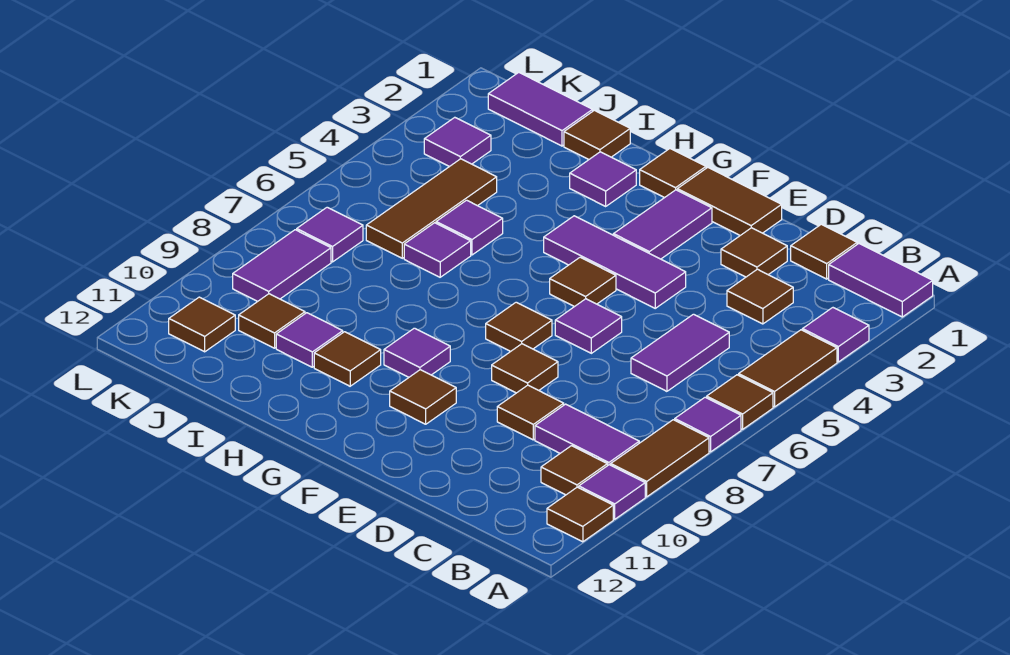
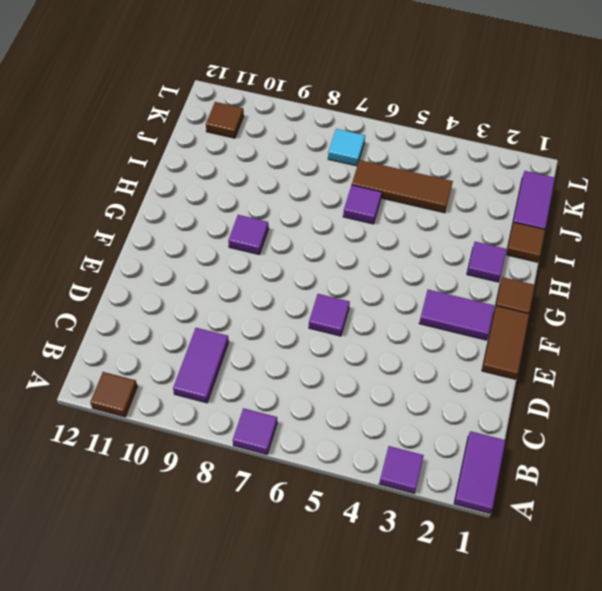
cyan tile K7 level 1 -> purple tile K7 level 1
none -> brown tile A4:A5 level 1
none -> brown tile A6 level 1
none -> brown tile A8:A9 level 1
none -> purple tile A10 level 1

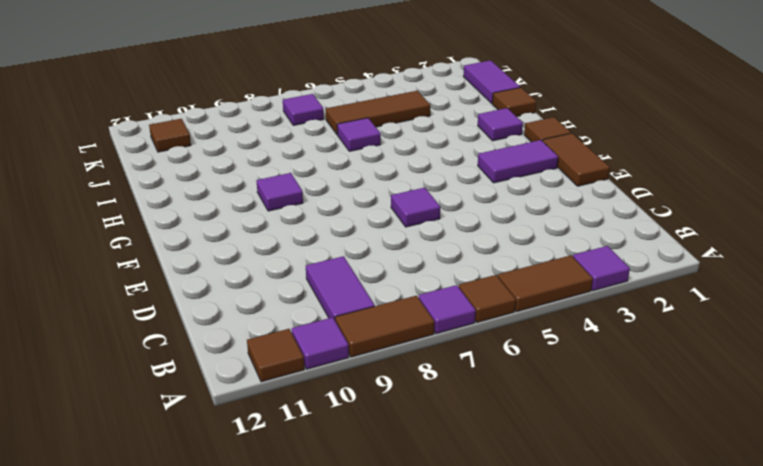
none -> purple tile A1:B1 level 1
none -> brown tile B10 level 1
none -> brown tile C1 level 1
none -> brown tile C3 level 1

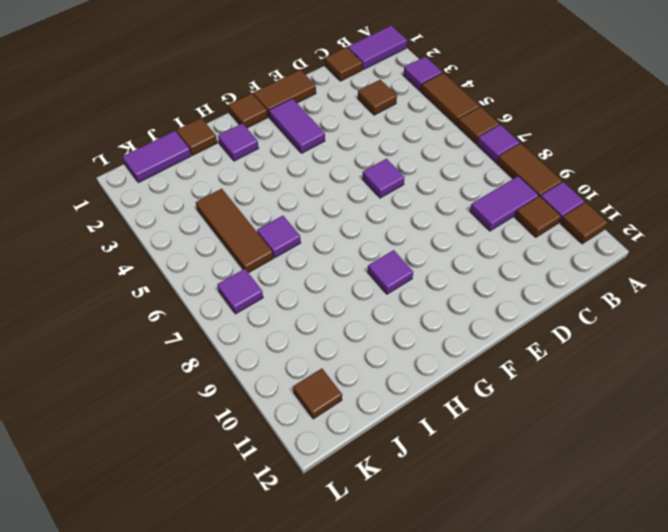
none -> purple tile C5:C6 level 1
none -> brown tile D2 level 1
none -> brown tile D9 level 1
none -> purple tile E4:G4 level 1

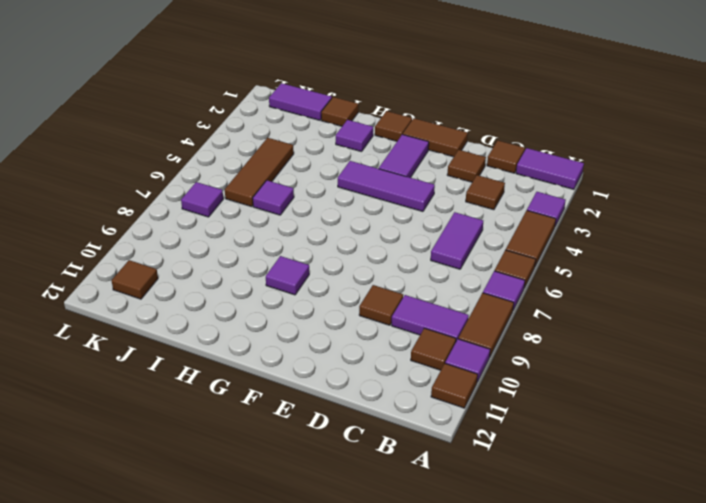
none -> purple tile E6 level 1
none -> brown tile E8 level 1
none -> brown tile F5 level 1
none -> brown tile F7 level 1

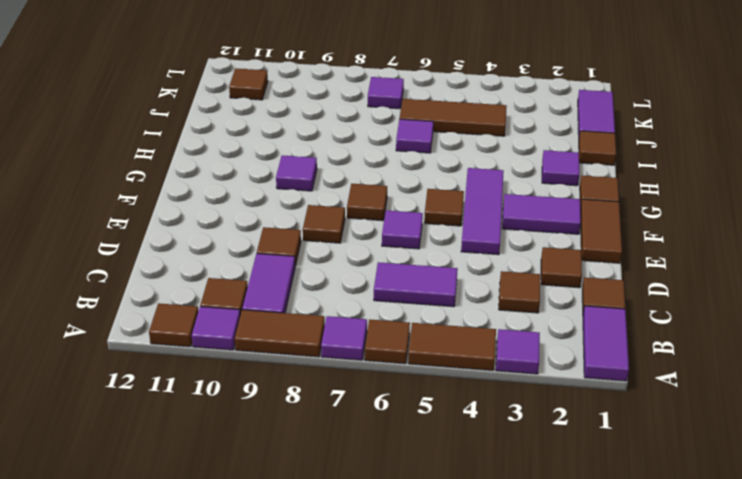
none -> brown tile F10 level 1
none -> brown tile H10 level 1
none -> purple tile I5 level 1
none -> purple tile I10 level 1

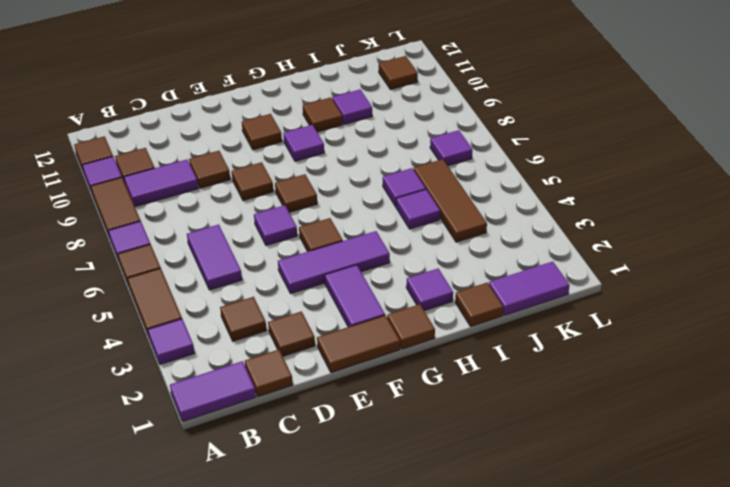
none -> brown tile J10 level 1
none -> purple tile K3 level 1
none -> purple tile K8:K9 level 1

